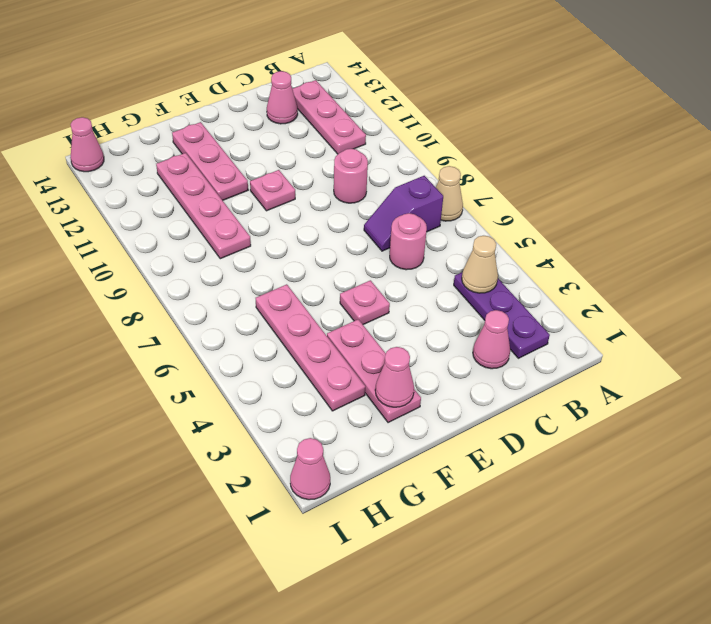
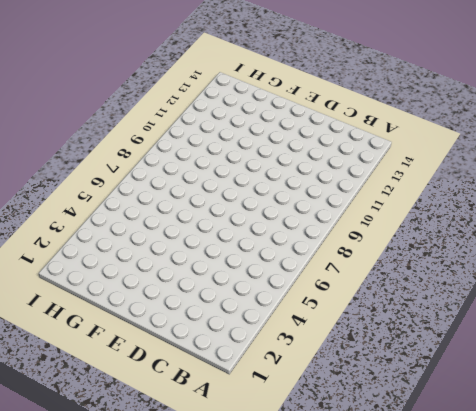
none -> tan cone A7 level 1
none -> purple plate B2:B4 level 1
none -> purple slope B7:C7 level 1 top B

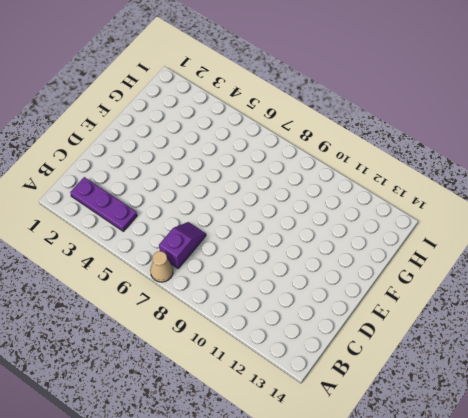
none -> pink plate B11:B13 level 1
none -> pink cone C2 level 1
none -> pink round brick C6 level 1

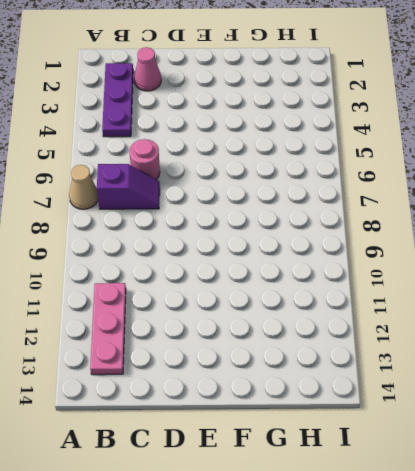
none -> pink round brick C9 level 1
none -> pink cone C13 level 1
none -> pink plate E5 level 1

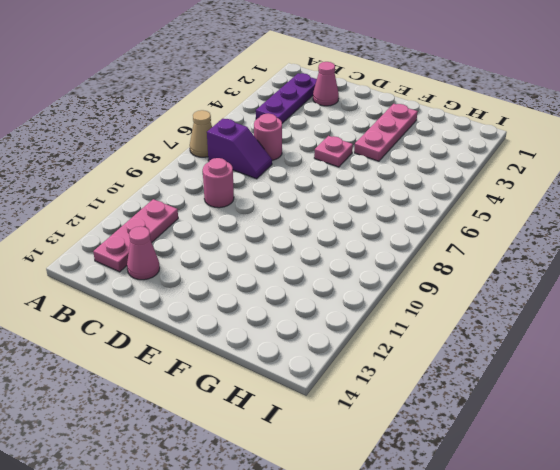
none -> pink plate E10 level 1
none -> pink plate F11:F13 level 1
none -> pink plate G3:G6 level 1

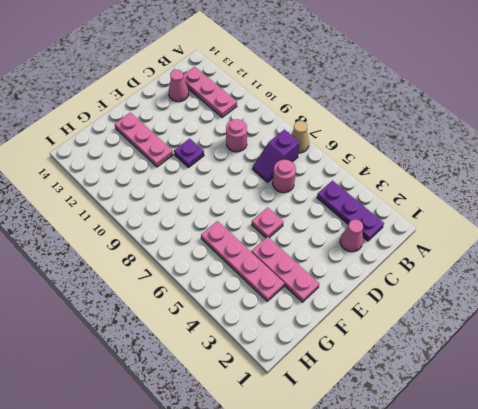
purple plate E10 level 1 -> pink plate E10 level 1
none -> pink plate G9:G12 level 1
none -> pink cone I1 level 1
none -> pink cone I14 level 1

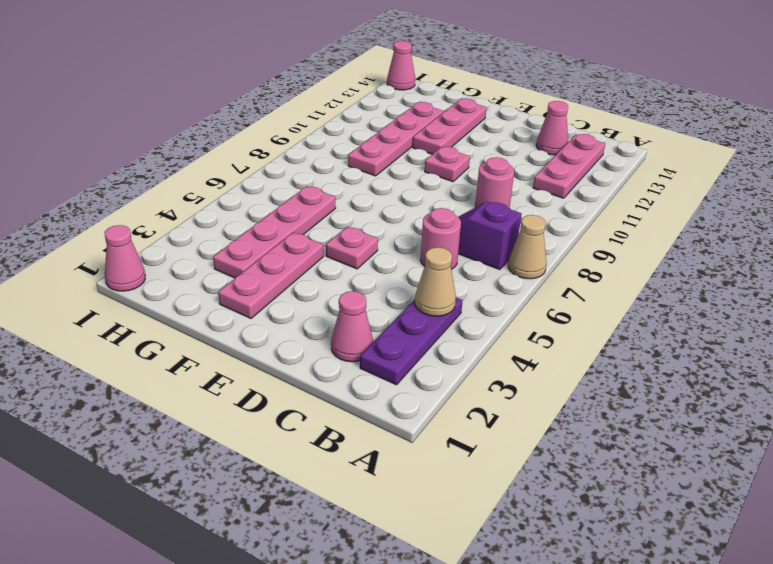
none -> pink cone F2 level 2

